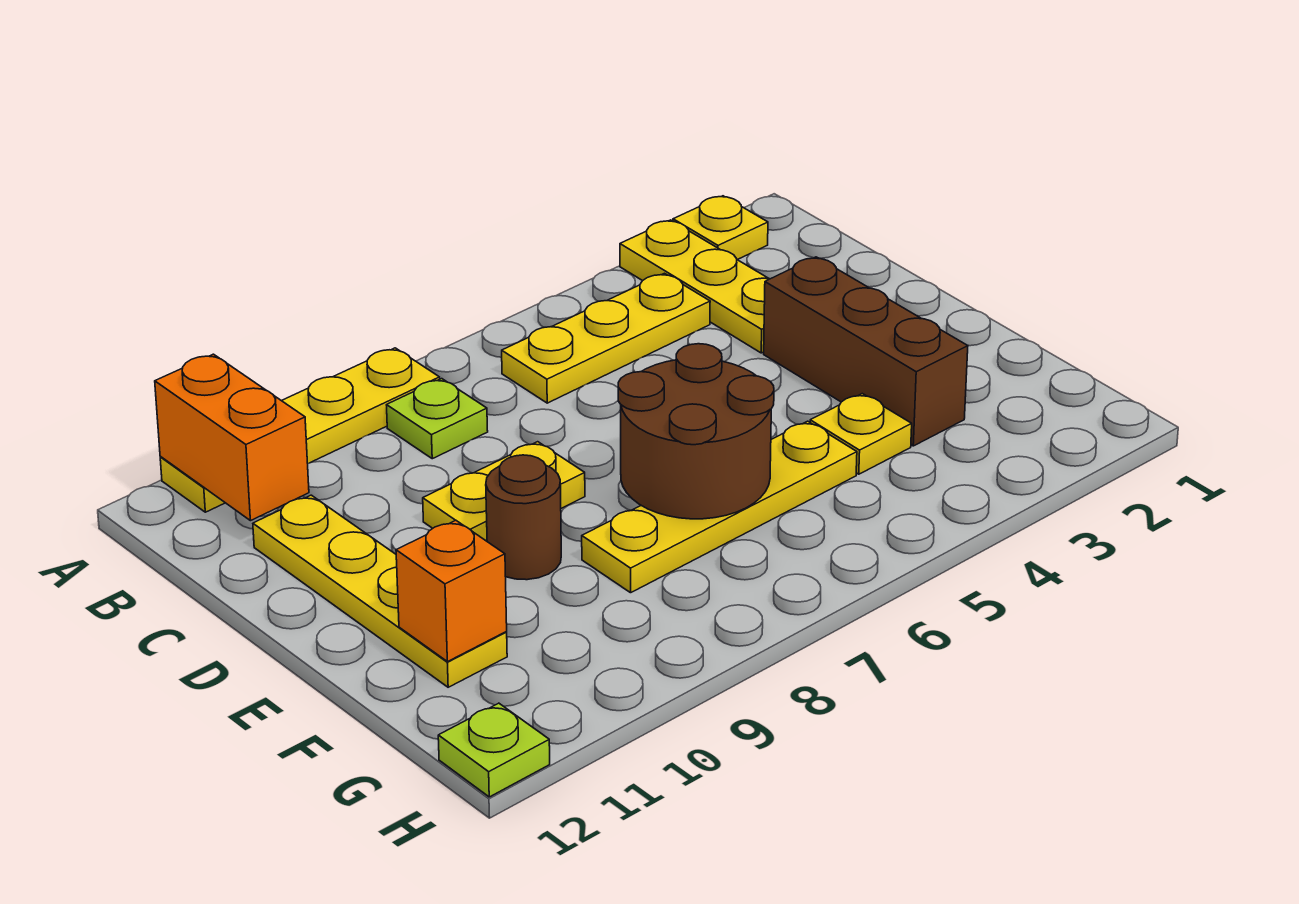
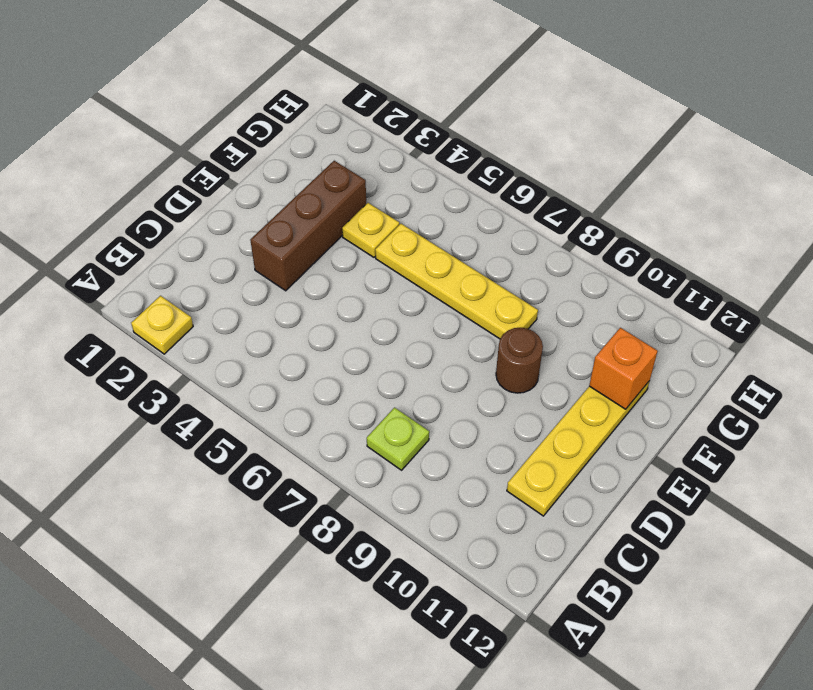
none -> yellow plate A3:C3 level 1
none -> yellow plate A8:A11 level 1
none -> yellow plate B4:B6 level 1

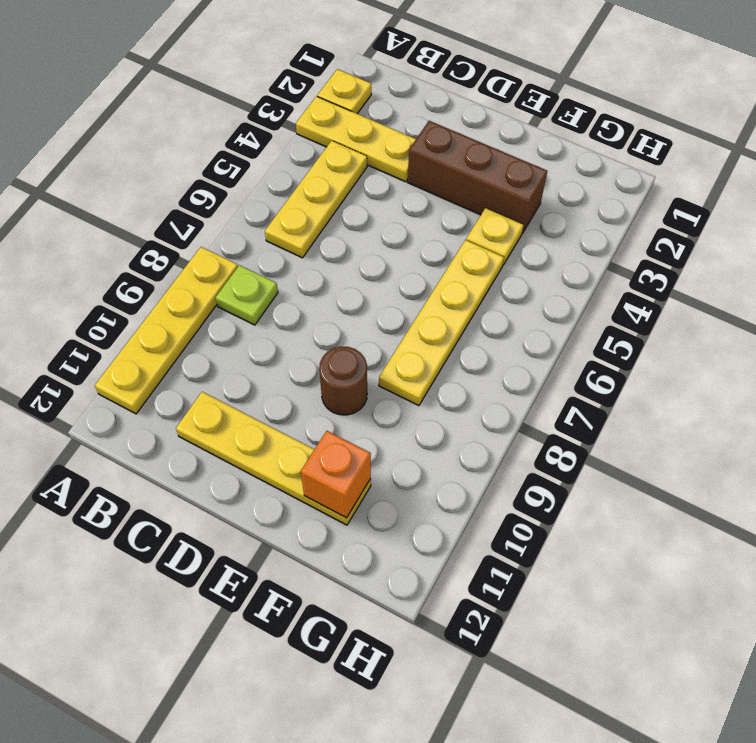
none -> yellow plate D8:D9 level 1
none -> lime plate H12 level 1
none -> orange brick A11:B11 level 2

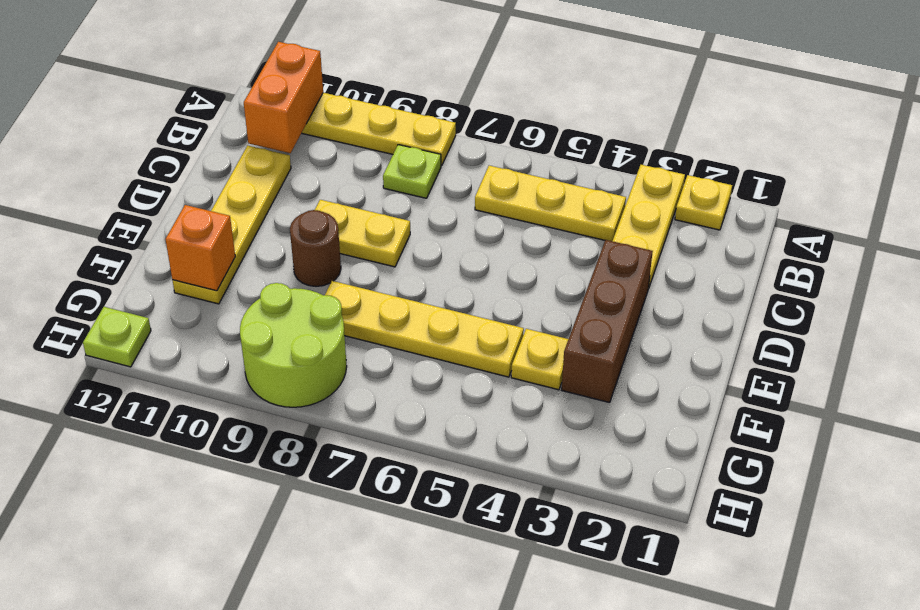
lime round brick G8:H9 level 1 -> none
none -> brown round brick E6:F7 level 2

